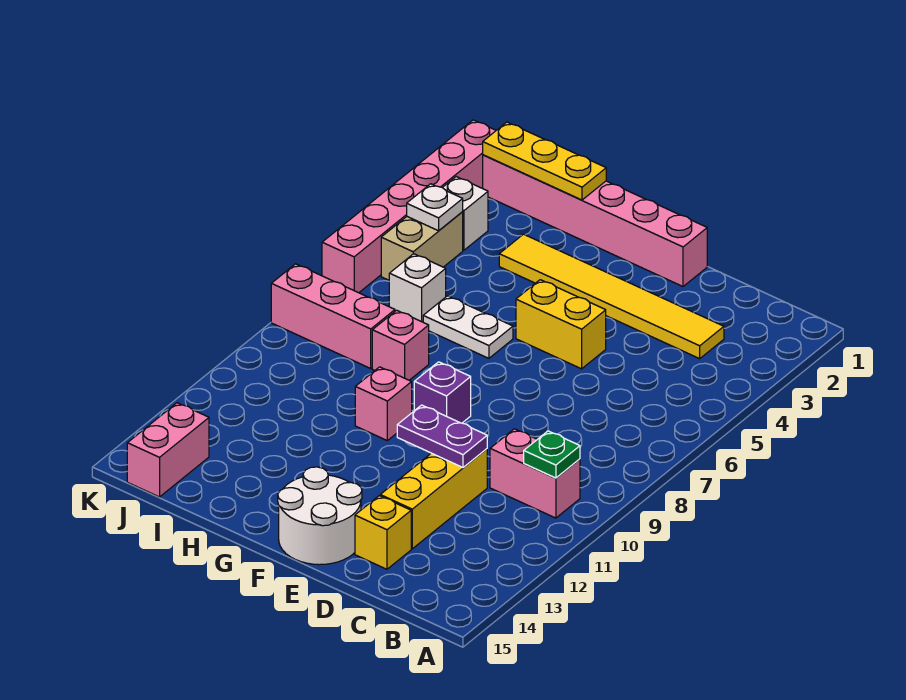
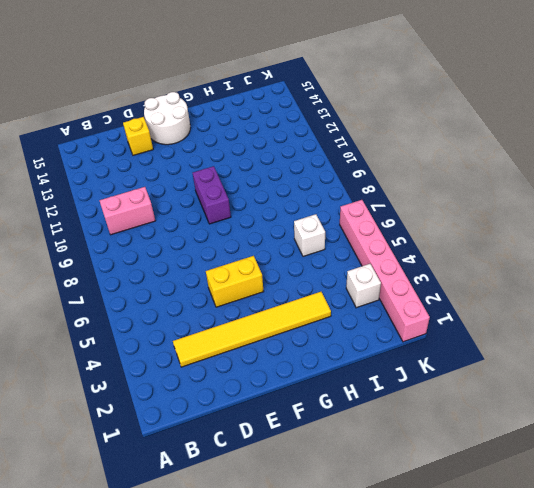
purple brick F9:F10 level 1 -> purple brick F9 level 1
none -> yellow brick D11:D13 level 1
none -> pink brick E1:J1 level 1
none -> white plate G6:H6 level 1

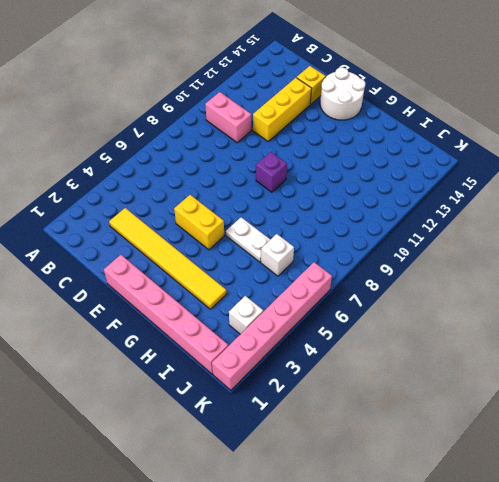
none -> pink brick G10 level 1
none -> pink brick H8 level 1
none -> pink brick I8:K8 level 1

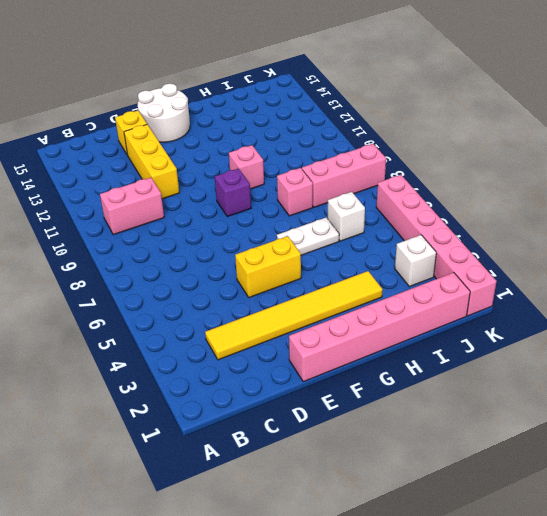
none -> tan brick J4:J5 level 1
none -> pink brick J14:J15 level 1
none -> green plate B10 level 2

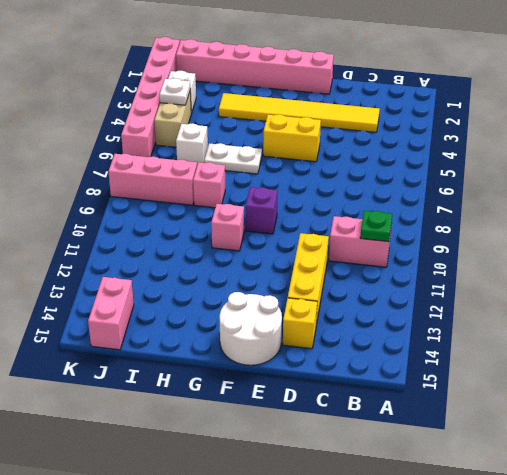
none -> purple plate D11:E11 level 2
none -> yellow plate H1:J1 level 2

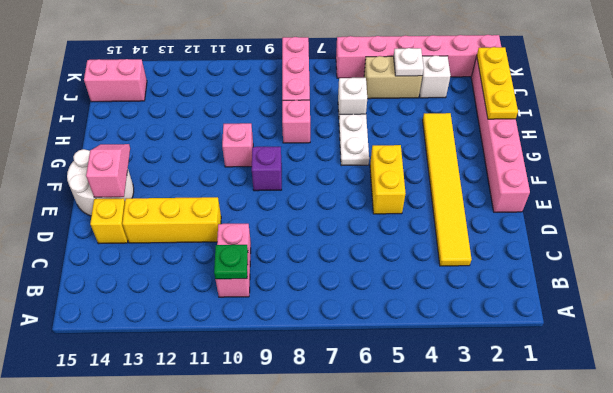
pink slope E14:F14 level 2 top E -> none
none -> purple plate D11:E11 level 2

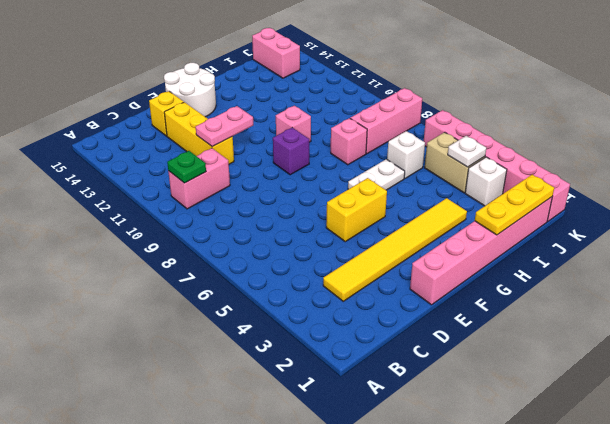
pink plate D11:E11 level 2 -> purple plate D11:E11 level 2

